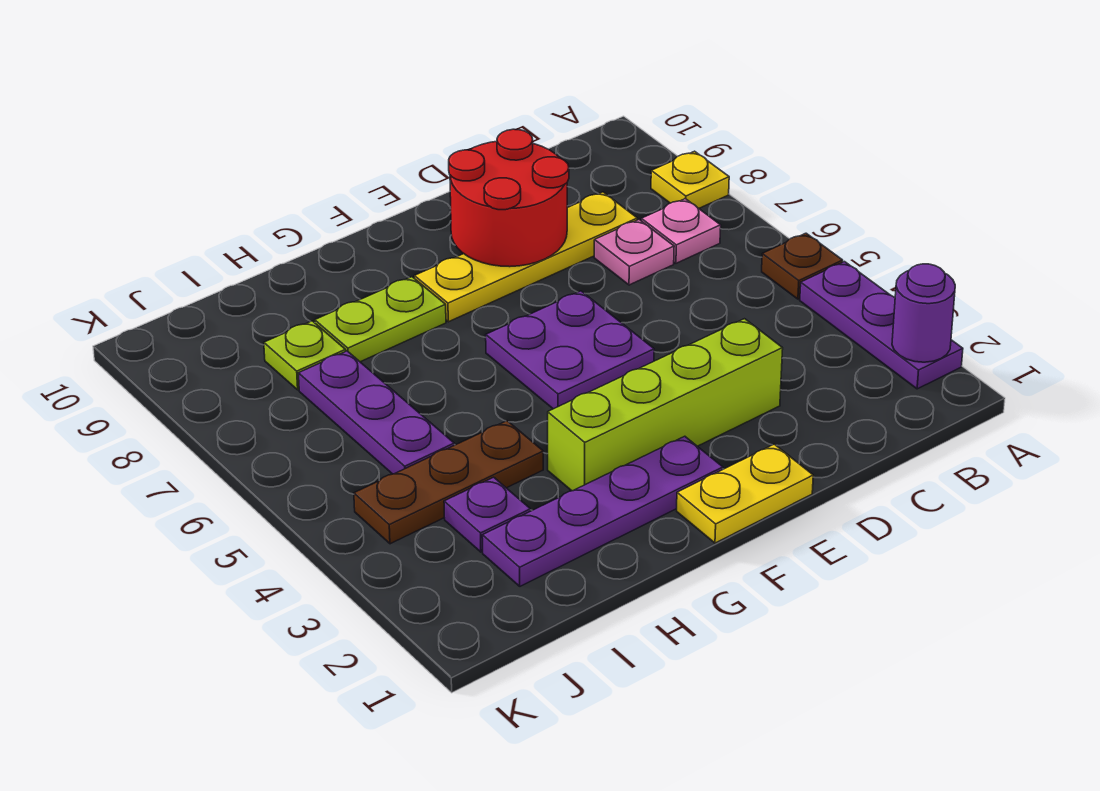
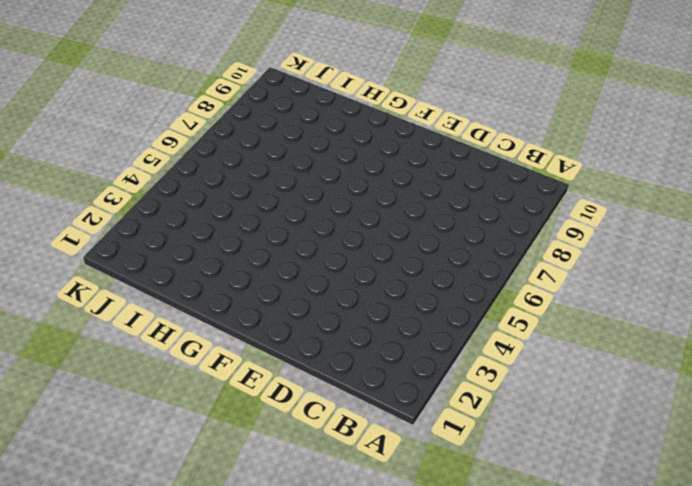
none -> purple plate A2:A4 level 1
none -> brown plate A5 level 1
none -> yellow plate A8 level 1

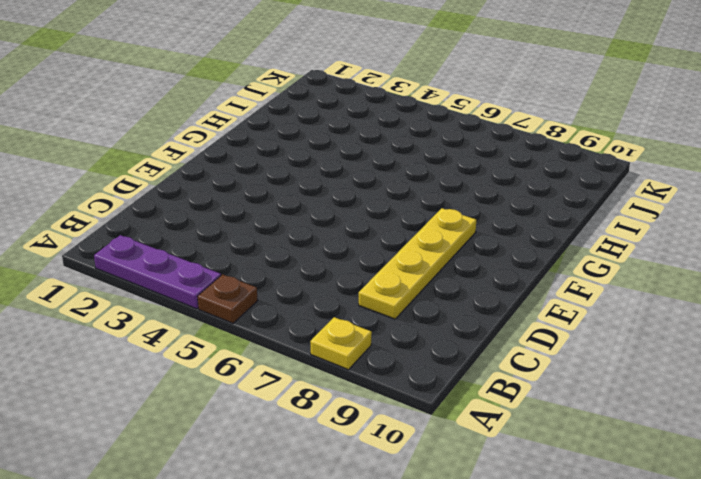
none -> pink plate B7 level 1
none -> pink plate C7 level 1
none -> lime brick D3:G3 level 1

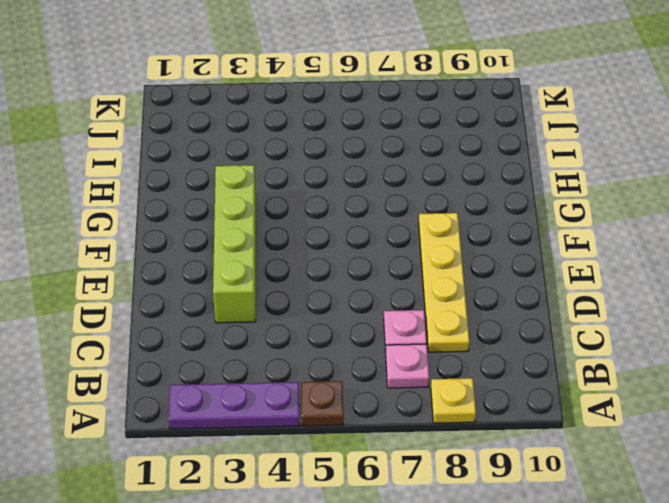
none -> yellow plate E1:F1 level 1
none -> purple plate E5:F6 level 1
none -> purple plate F2:I2 level 1

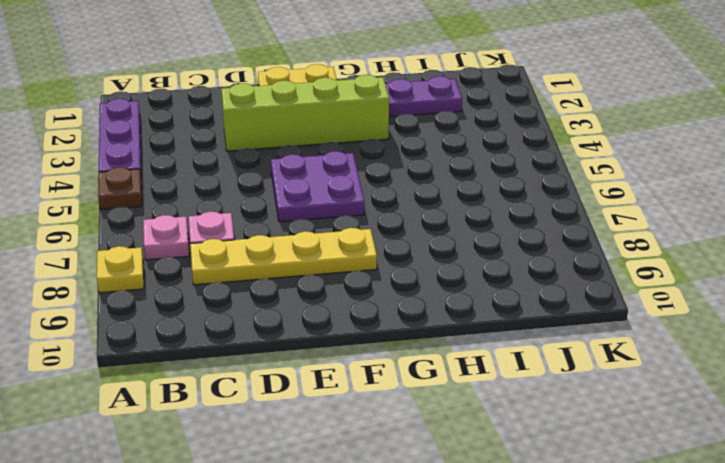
none -> lime plate G8:H8 level 1
none -> brown plate H4:J4 level 1
none -> purple plate I3 level 1

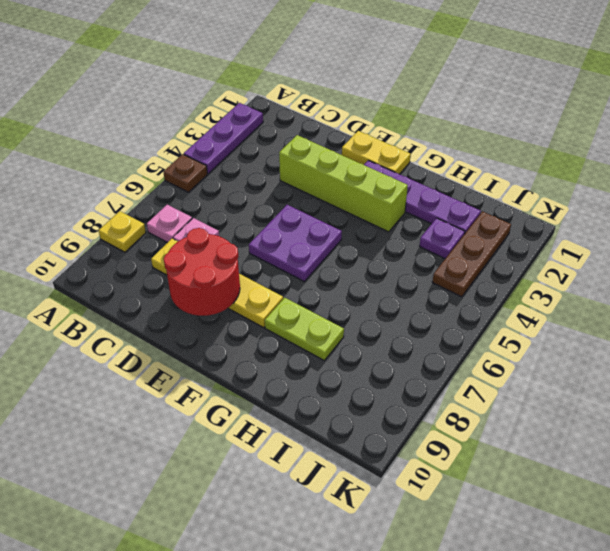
brown plate J2:J4 level 1 -> brown plate H4:J4 level 1
none -> purple plate I5:I7 level 1
none -> lime plate I8 level 1
none -> purple round brick A2 level 2

